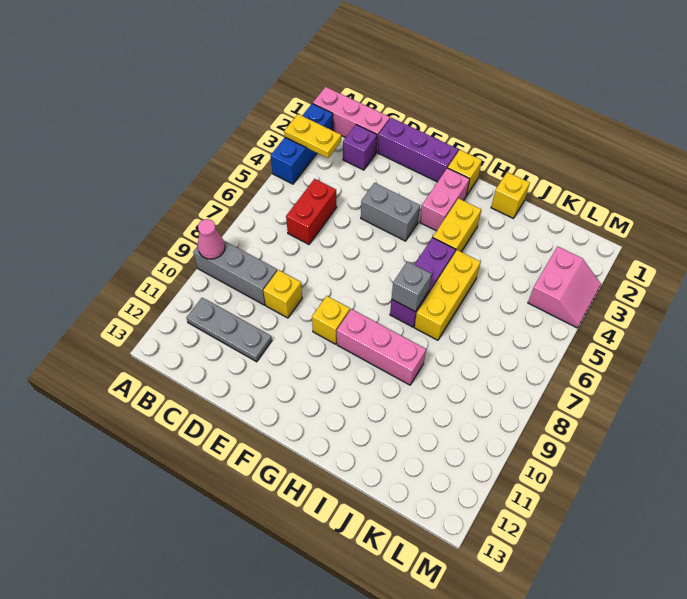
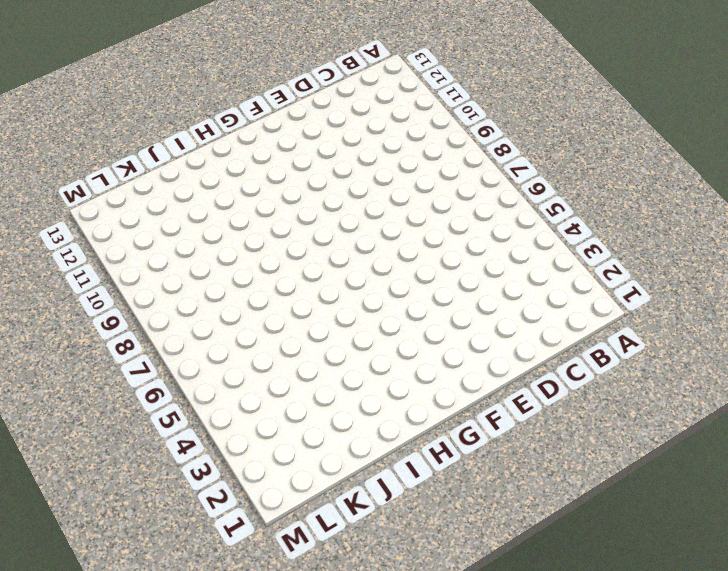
none -> pink brick A1:C1 level 1
none -> blue brick A2:A4 level 1
none -> grey brick A9:C9 level 1

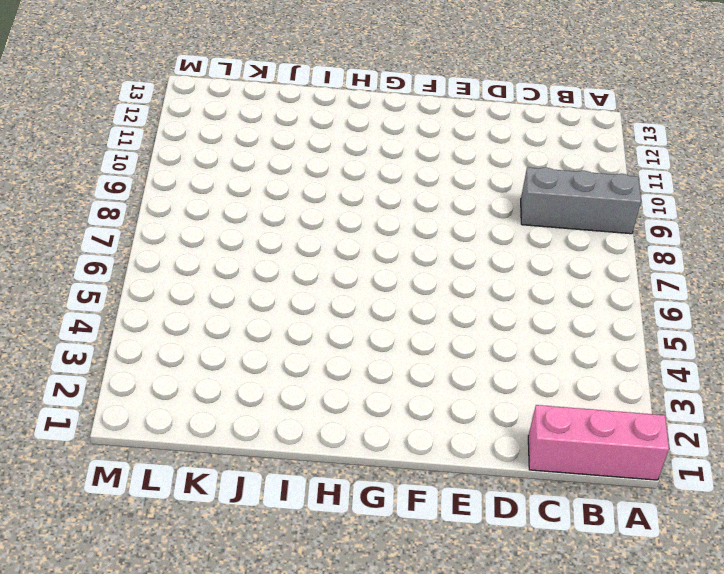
none -> blue brick A2:A4 level 1
none -> grey plate B11:D11 level 1
none -> purple brick C2 level 1

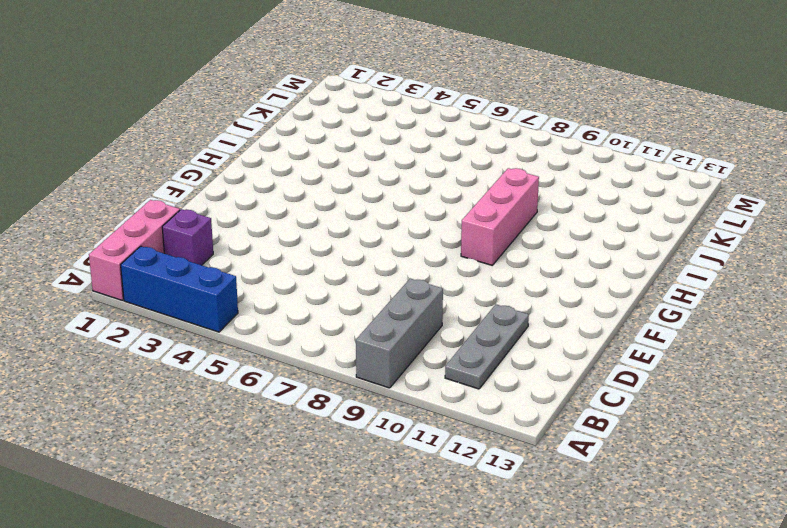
none -> red brick C5:C6 level 1
none -> purple brick D1:F1 level 1
none -> yellow brick D9 level 1

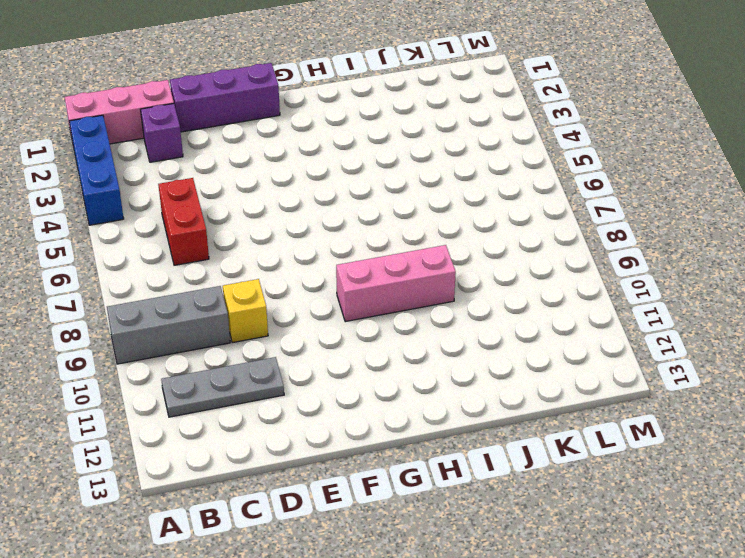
none -> grey brick E4:F4 level 1
none -> yellow brick F9 level 1
none -> yellow brick G1 level 1

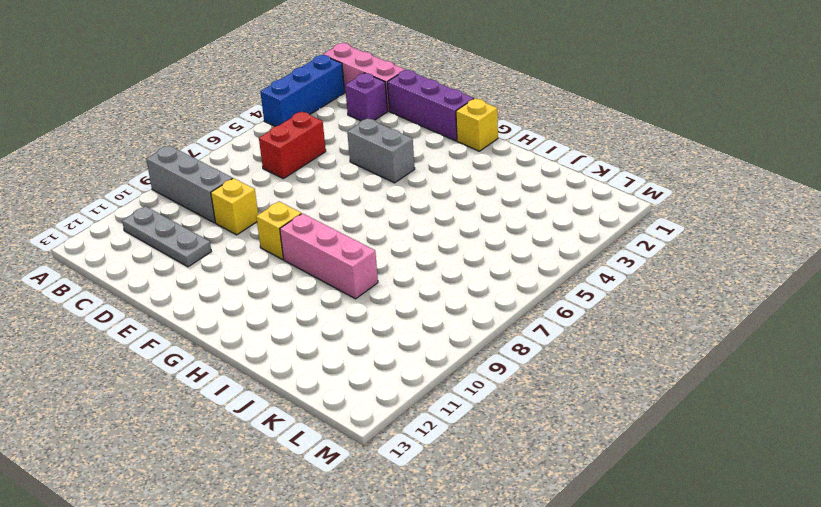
none -> pink brick G2:G3 level 1
none -> yellow brick H3:H4 level 1
none -> purple brick H5:H7 level 1

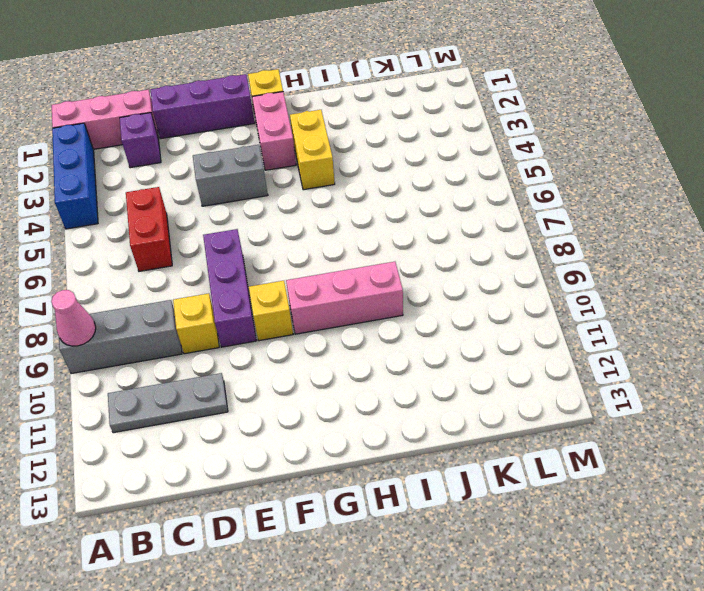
purple brick E7:E9 level 1 -> purple brick H5:H7 level 1
none -> yellow brick I1 level 1
none -> yellow brick I5:I7 level 1
none -> pink slope L3:M4 level 1 top L

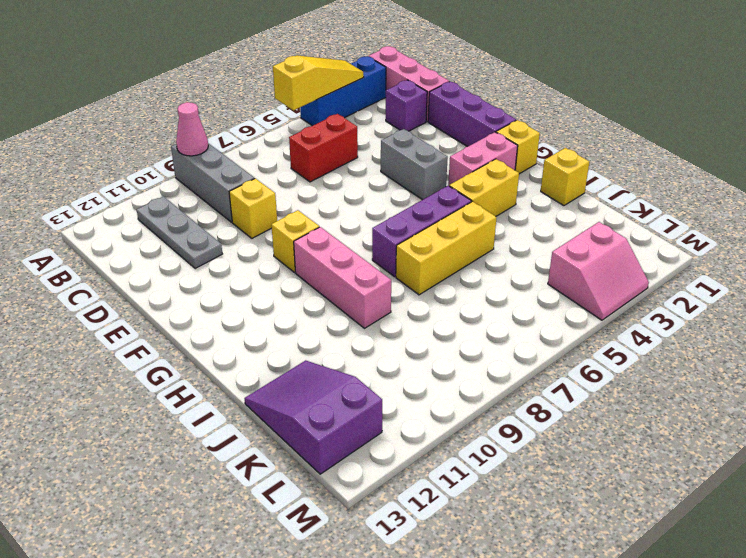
yellow slope A3:A5 level 2 top 5 -> yellow plate A3:B3 level 2
purple slope J12:L13 level 1 top L -> none
none -> grey brick H7 level 2

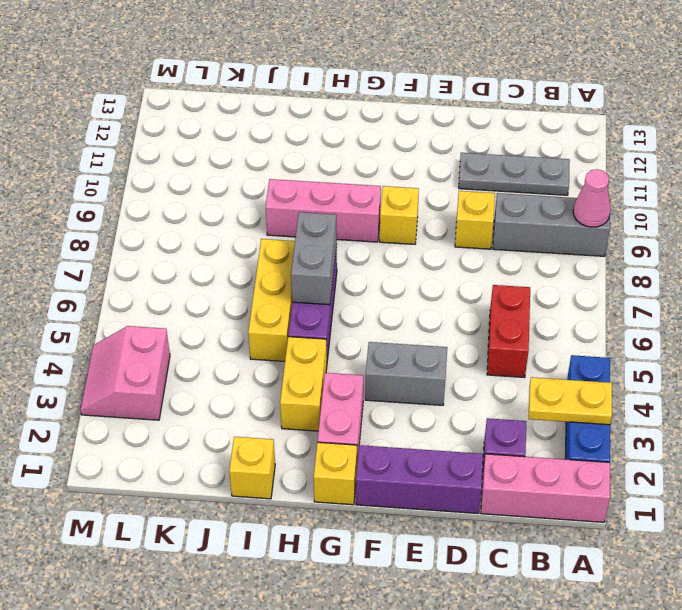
grey brick H6:H7 level 2 -> grey brick H7 level 2

